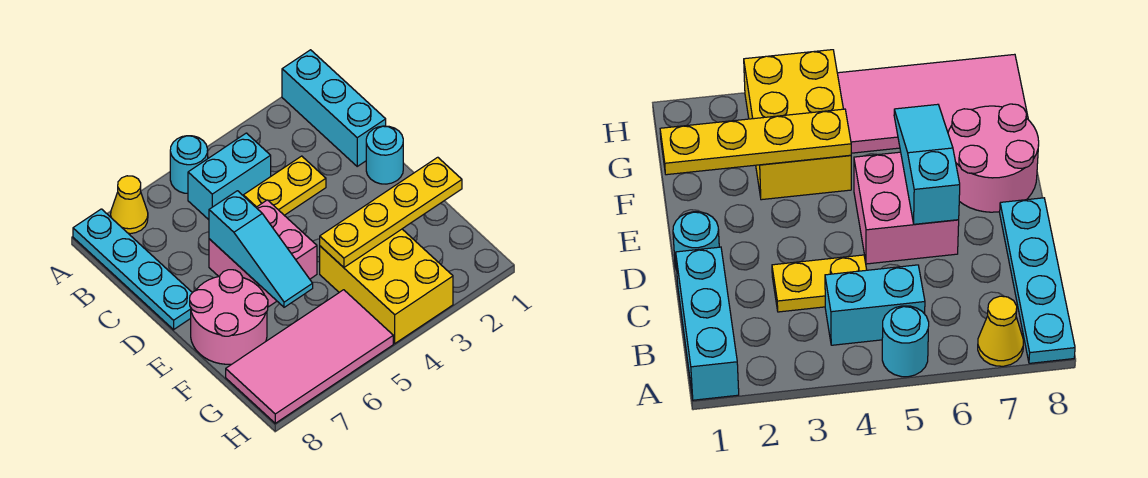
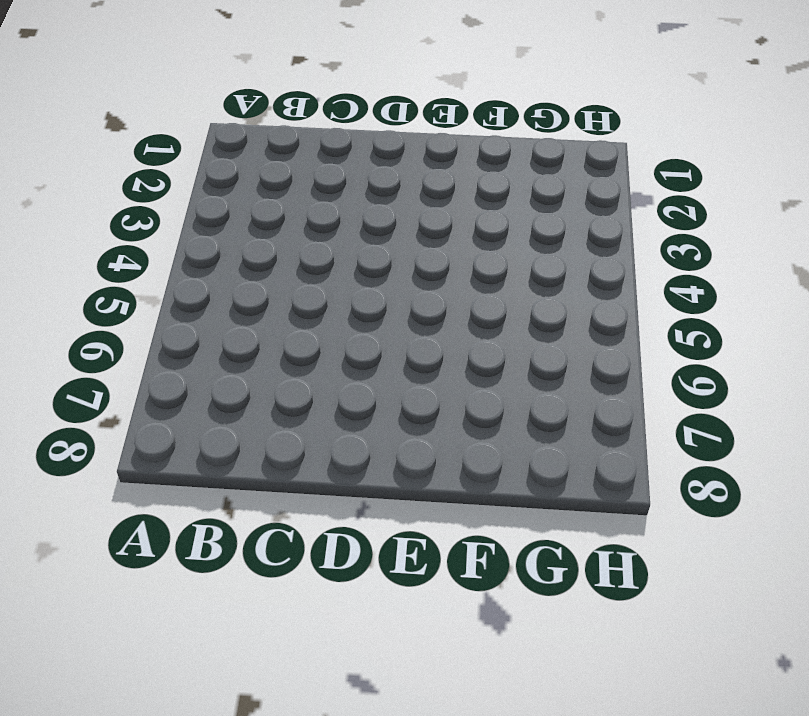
none -> cyan brick A1:C1 level 1
none -> cyan round brick A5 level 1
none -> yellow cone A7 level 1

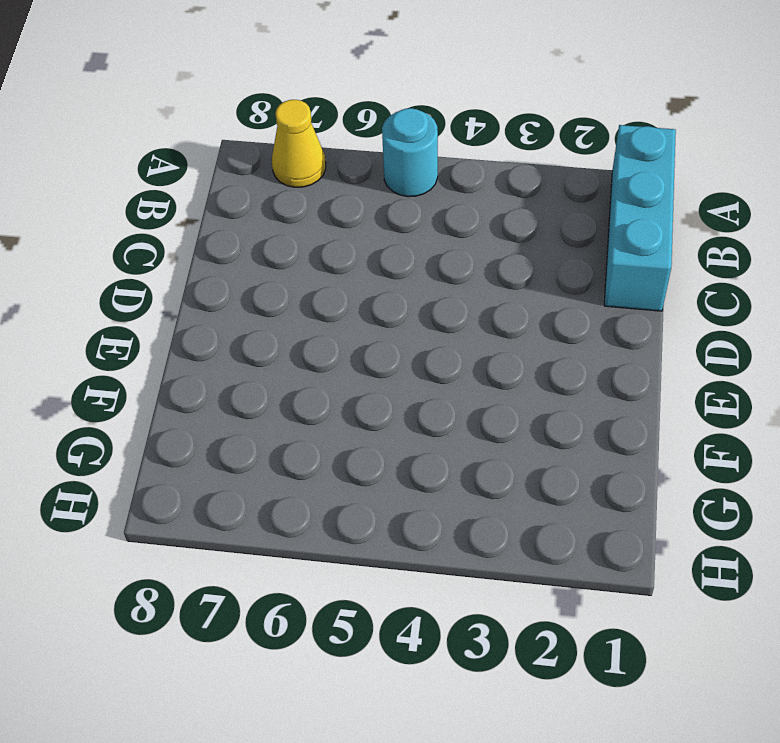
none -> cyan plate A8:D8 level 1
none -> cyan brick B4:B5 level 1
none -> yellow plate C3:C4 level 1

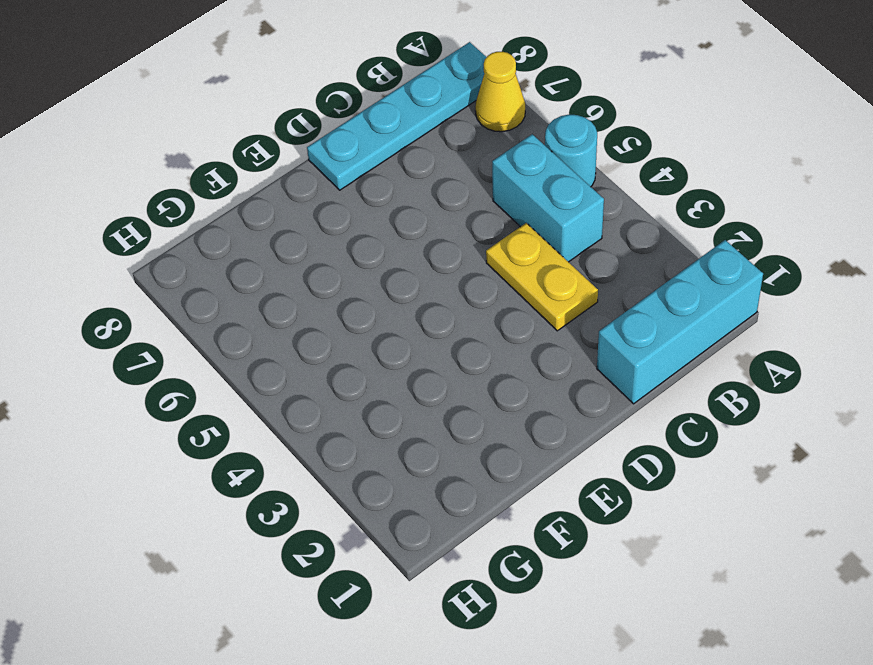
none -> cyan round brick D1 level 1
none -> pink brick D5:E6 level 1
none -> pink round brick E7:F8 level 1

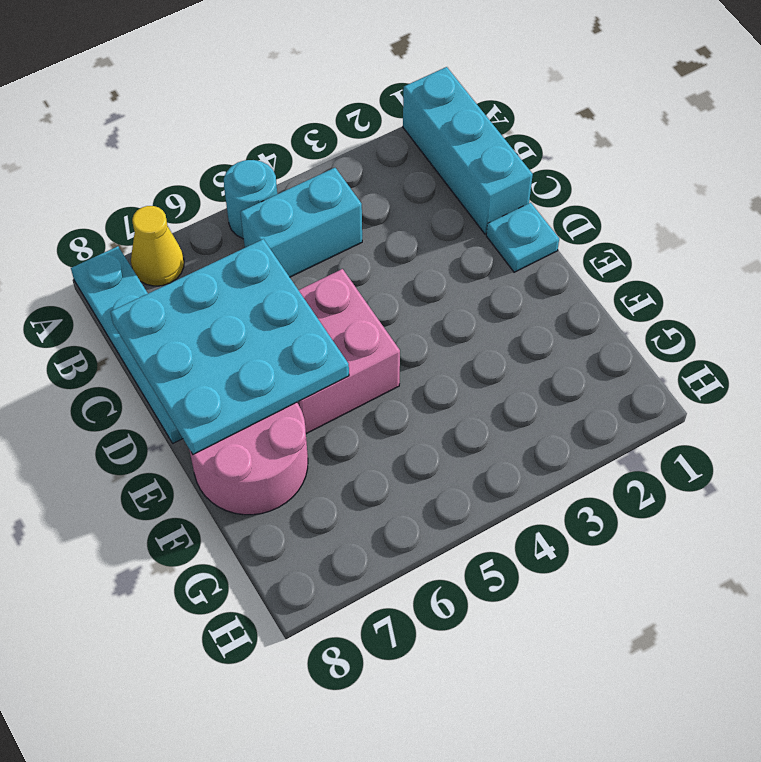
cyan plate C6:E8 level 2 -> cyan slope D6:F6 level 2 top D
cyan plate D1 level 1 -> cyan round brick D1 level 1
none -> yellow plate C3:C4 level 1
none -> yellow brick F3:H4 level 1
none -> pink tile G5:H8 level 1

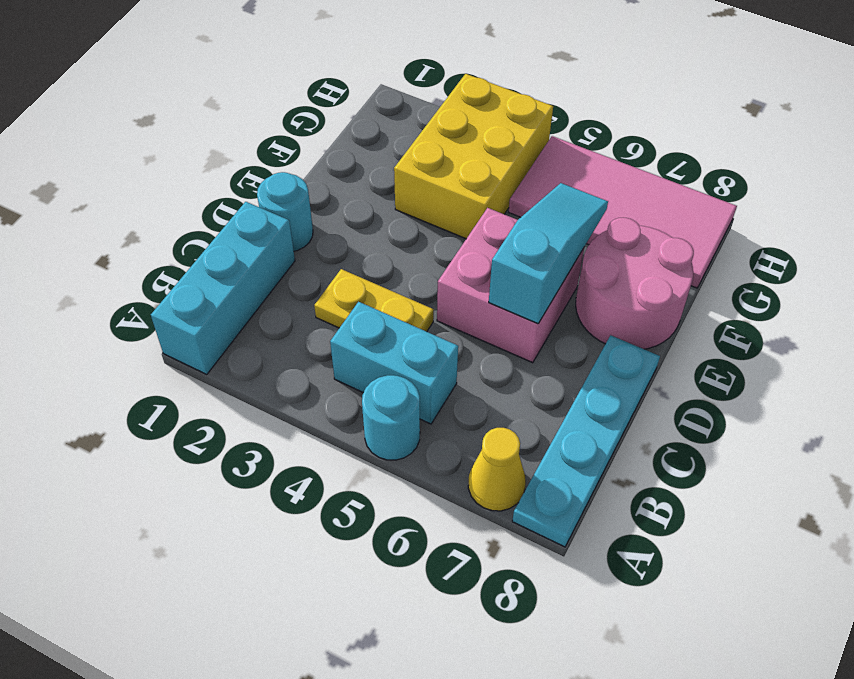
none -> yellow plate F1:F4 level 2

